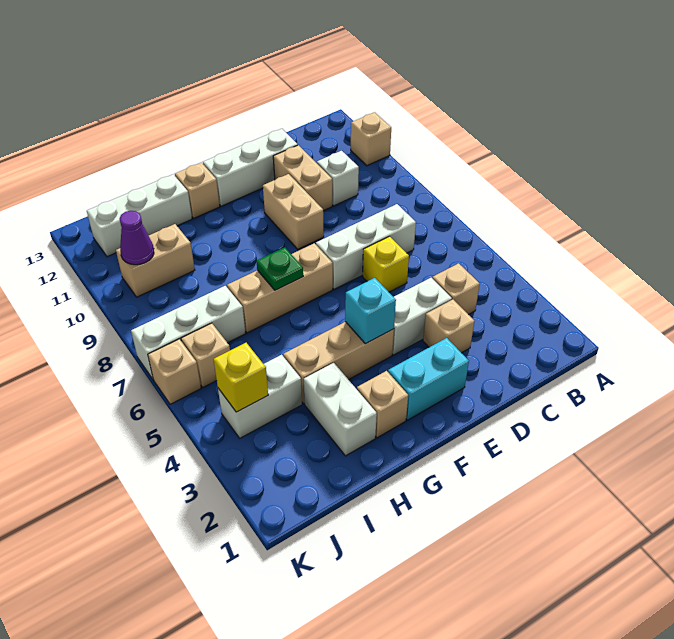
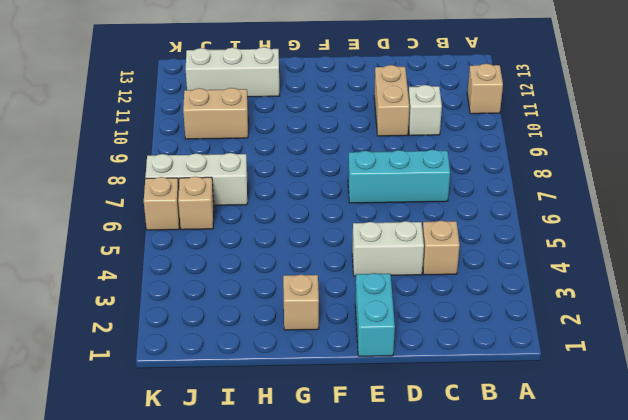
cyan brick C7:E7 level 1 -> white brick C7:E7 level 1
cyan brick E1:E2 level 1 -> cyan brick E2:F2 level 1
none -> tan brick D3 level 1
none -> yellow brick D6 level 1
none -> white brick D12:F12 level 1

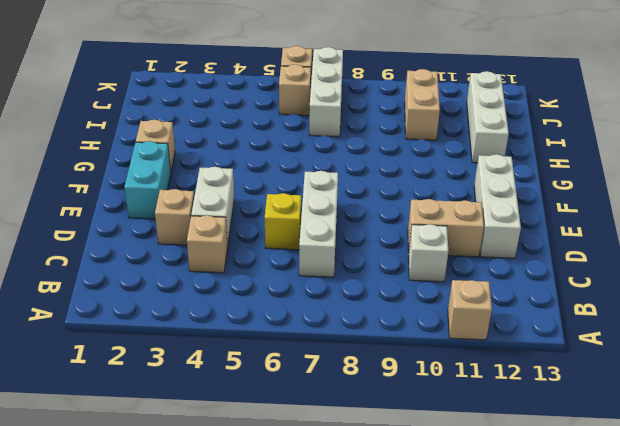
none -> tan brick E9:E10 level 1
none -> tan brick F4:H4 level 1
none -> tan brick F7:H7 level 1

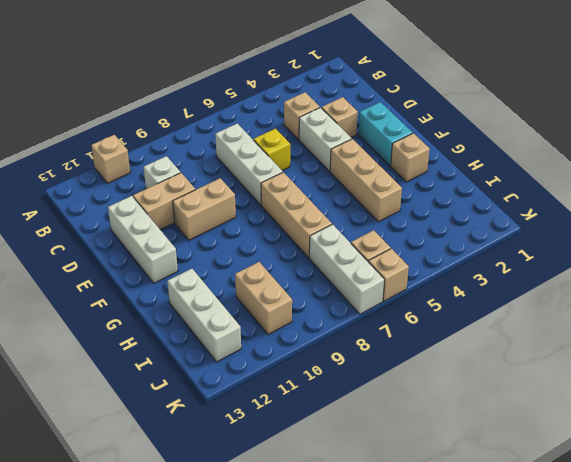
none -> tan brick G12 level 1
none -> white brick H2:H3 level 1
none -> white brick I4:J4 level 1

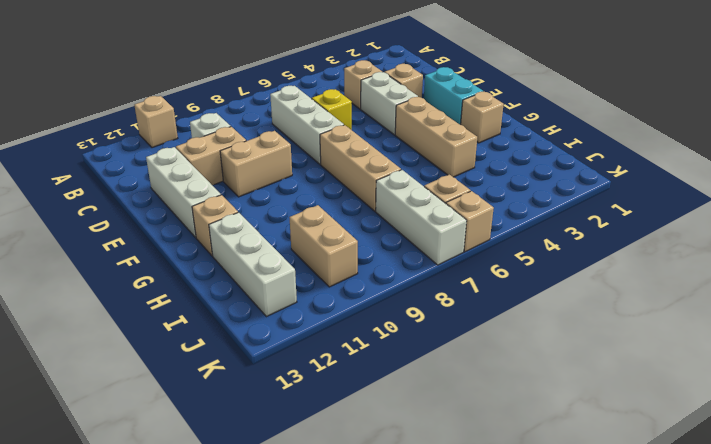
none -> white brick H2:H3 level 1
none -> white brick I4:J4 level 1
none -> cyan brick F4 level 2

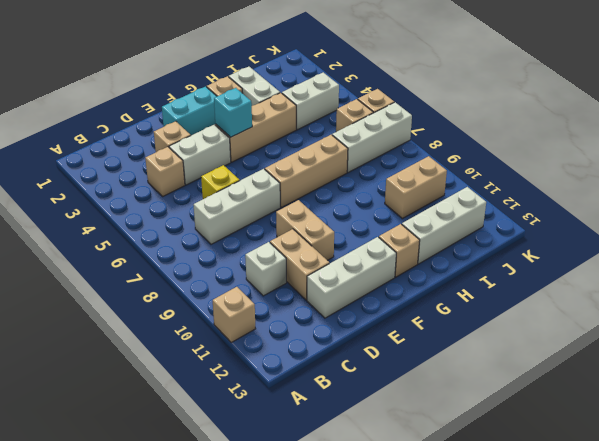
none -> green plate G7 level 2
none -> yellow brick J4 level 2
none -> purple cone J10 level 2

